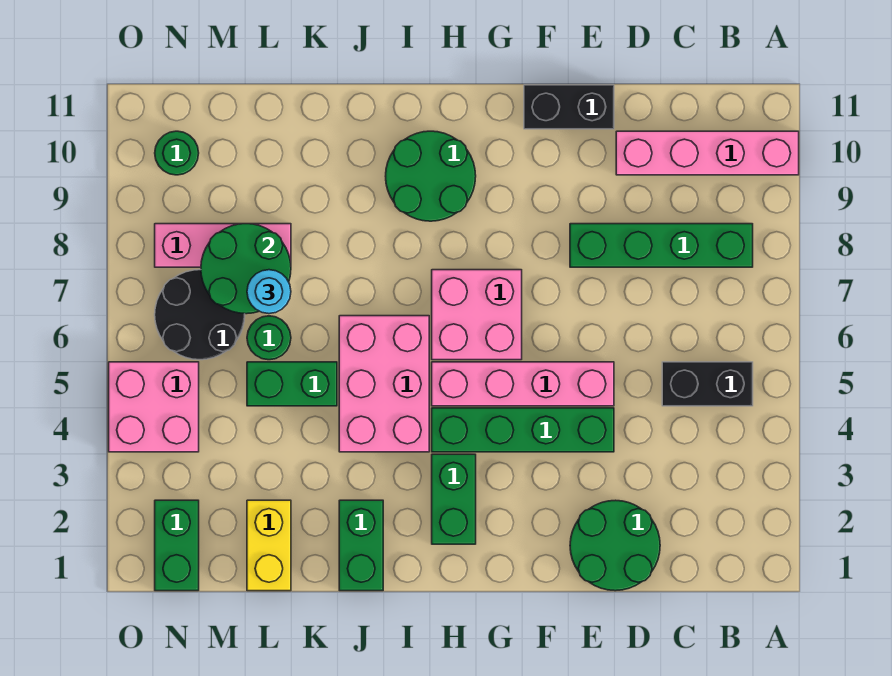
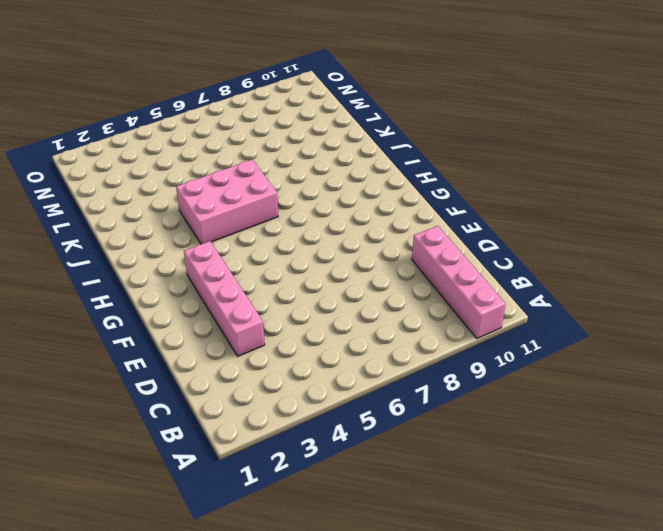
pink brick D3:G3 level 1 -> pink brick E5:H5 level 1
none -> black brick B5:C5 level 1
none -> green brick B8:E8 level 1
none -> green round brick D1:E2 level 1

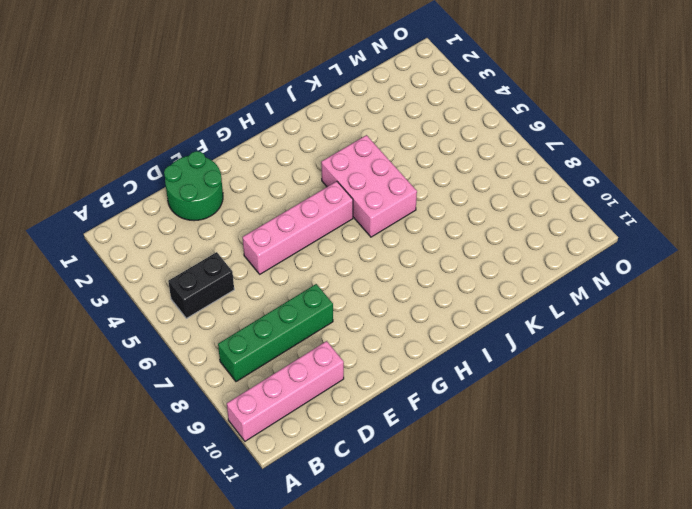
none -> green brick E4:H4 level 1
none -> black brick E11:F11 level 1
none -> pink brick G6:H7 level 1

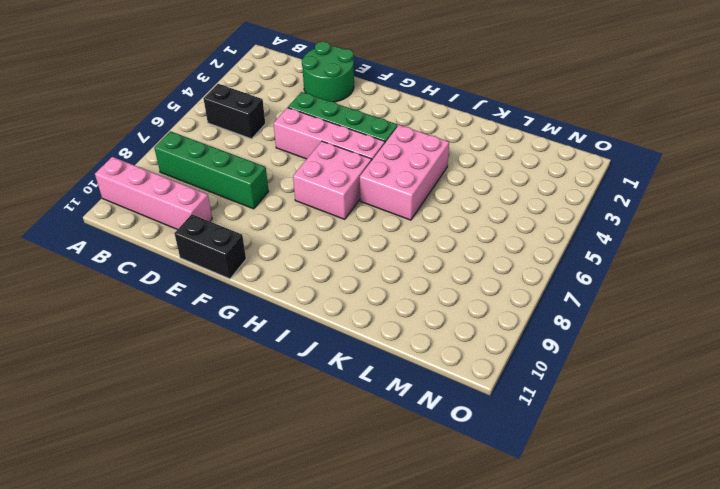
none -> green brick H2:H3 level 1
none -> green round brick H9:I10 level 1
none -> green brick J1:J2 level 1

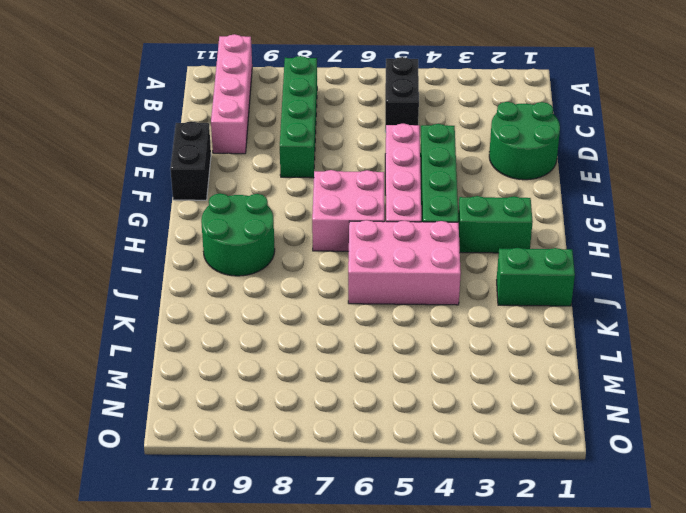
none -> green brick K5:L5 level 1
none -> yellow brick L1:L2 level 1
none -> green round brick L6 level 1

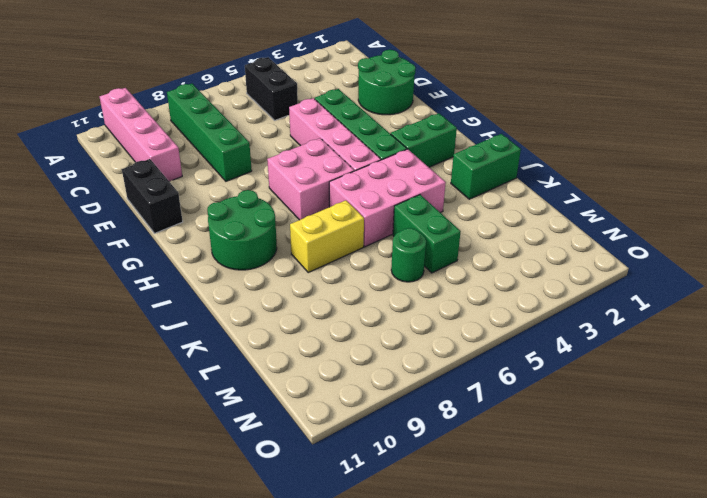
yellow brick J7:J8 level 1 -> yellow brick L1:L2 level 1
none -> pink brick L8:N8 level 1
none -> black round brick M6:N7 level 1
none -> green brick N1:N2 level 1

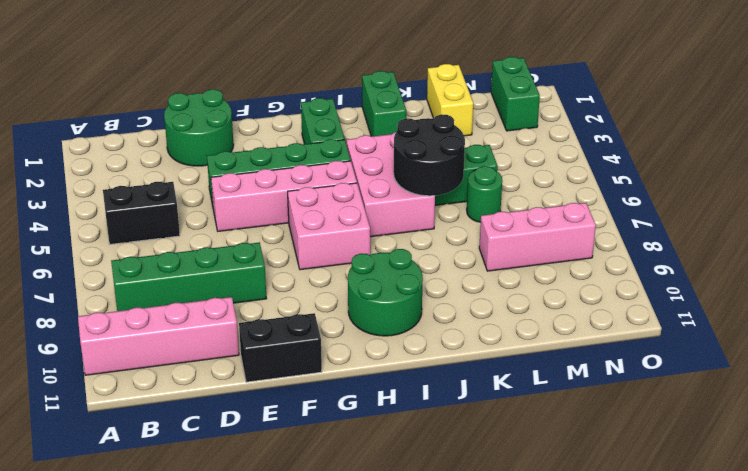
black round brick J5:K6 level 2 -> black round brick M6:N7 level 1
none -> pink brick N4:O5 level 1
none -> green round brick N10 level 1
none -> green round brick L7:M8 level 2

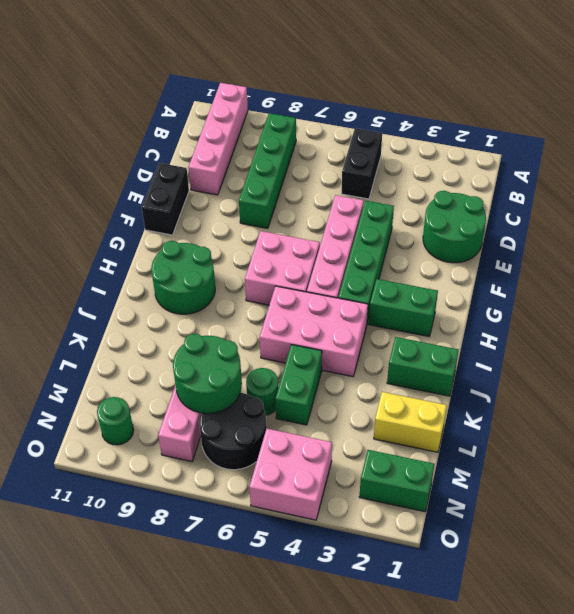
none -> cyan round brick L7 level 3

